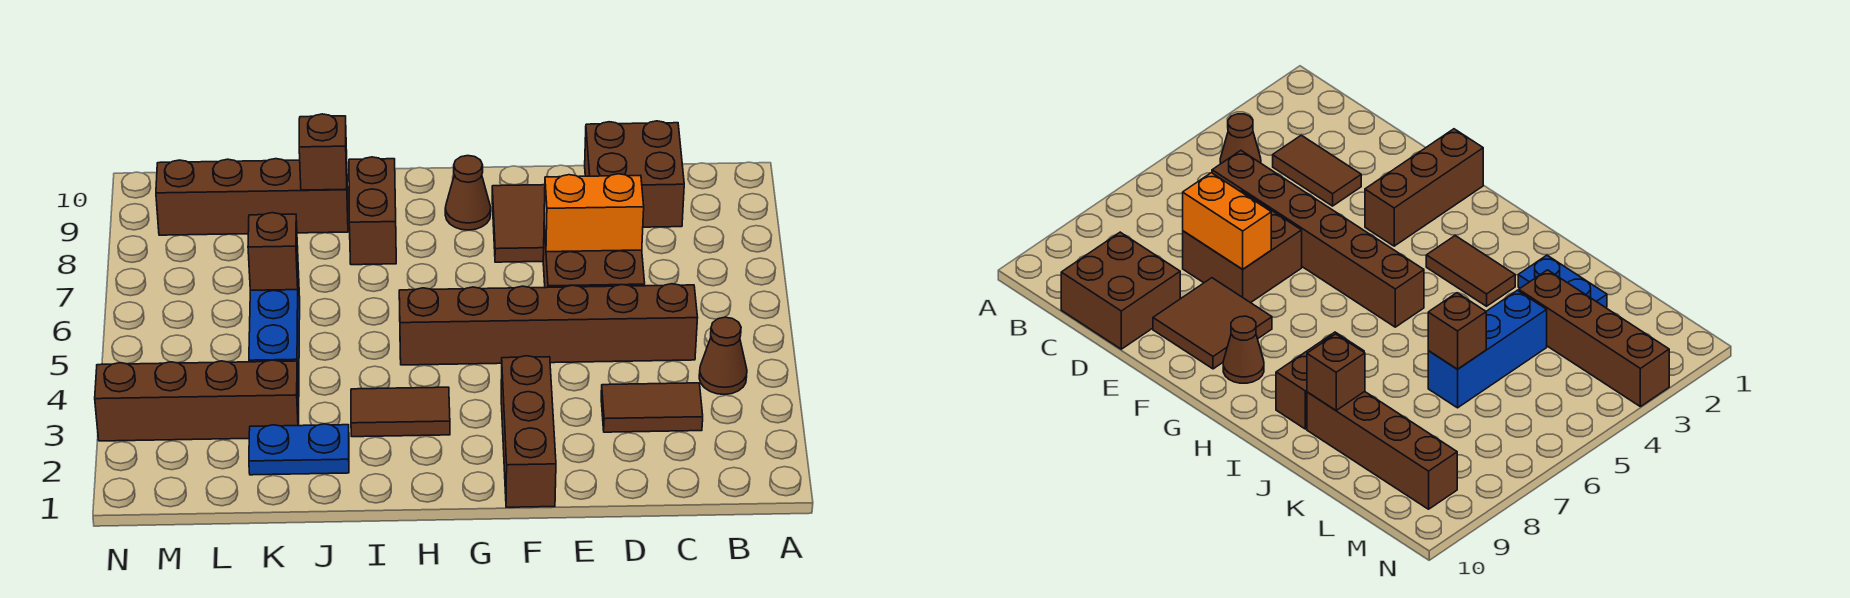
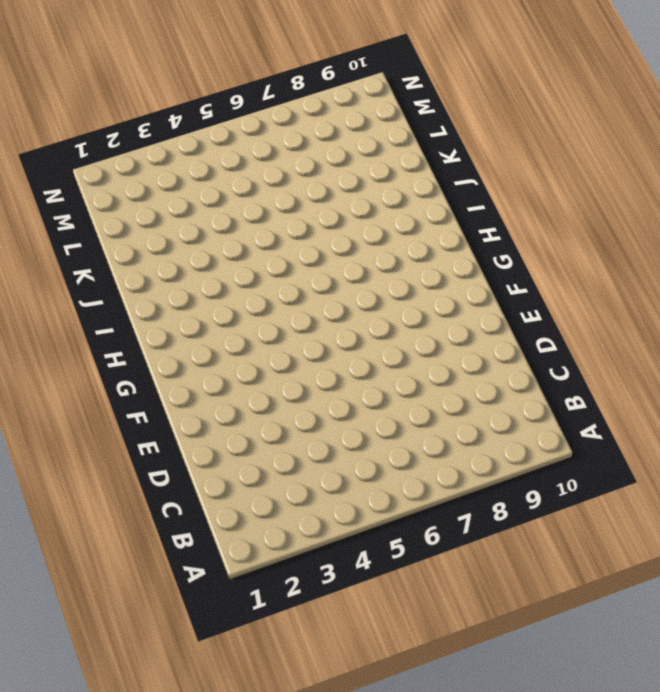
none -> brown cone B4 level 1
none -> brown tile C3:D3 level 1
none -> brown brick C5:H5 level 1

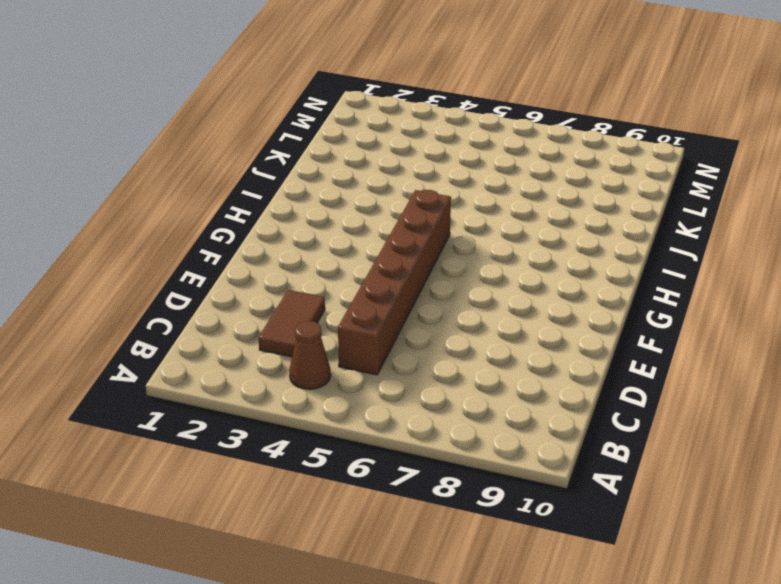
none -> brown brick C9:D10 level 1
none -> brown brick D6:E7 level 1
none -> brown tile E8:F9 level 1

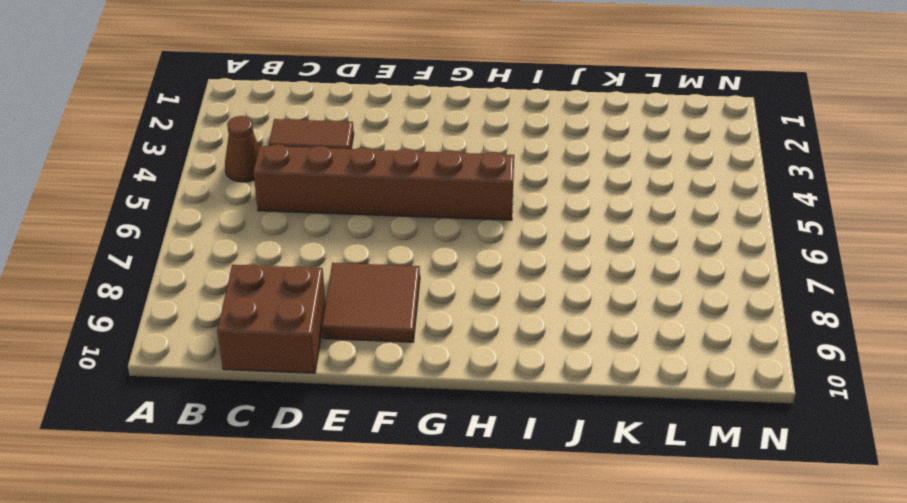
none -> brown brick D6:E7 level 1
none -> brown brick F1:F3 level 1
none -> brown cone G9 level 1

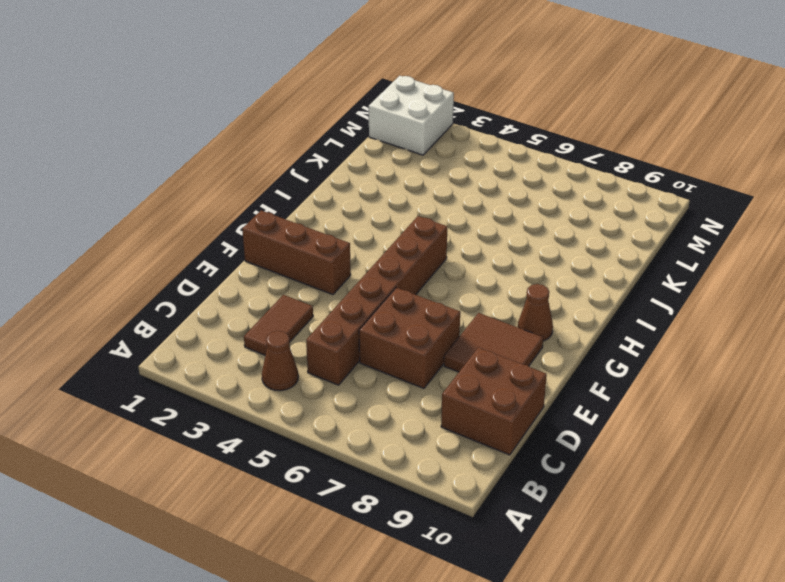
white brick M1:N2 level 1 -> none
none -> brown tile H3:I3 level 1
none -> brown brick I8:I9 level 1
none -> blue plate J2:K2 level 1

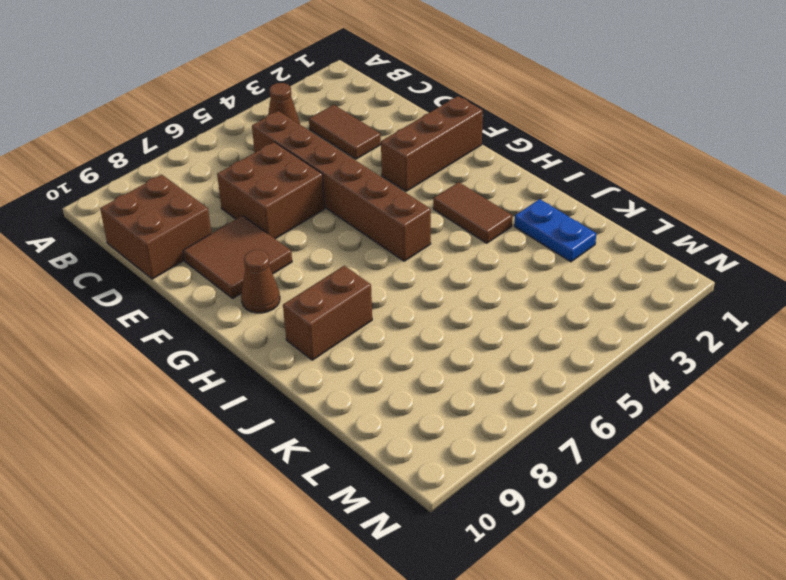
none -> brown brick J9:M9 level 1
none -> brown brick K3:N3 level 1
none -> blue brick K4:K6 level 1

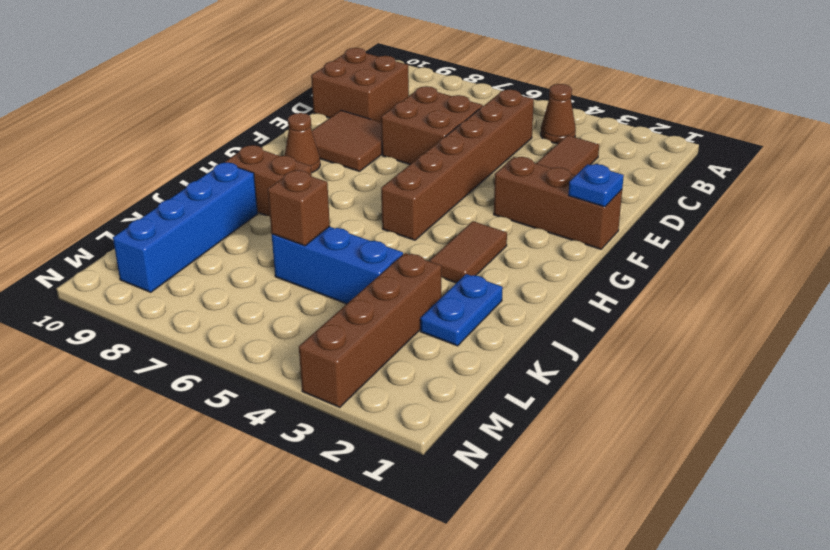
blue plate F1 level 2 -> none
blue brick J9:M9 level 1 -> brown brick J9:M9 level 1
none -> orange brick D7:E7 level 2
none -> brown brick J9 level 2

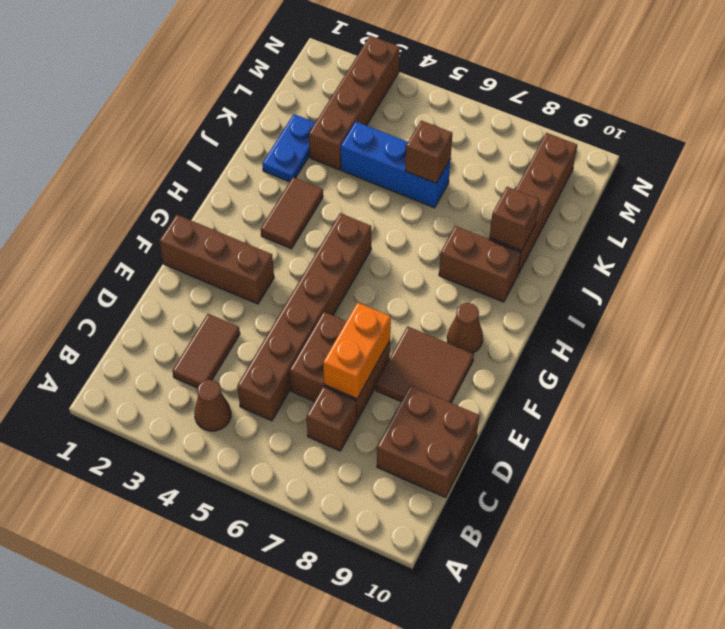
brown brick C7 level 1 -> none

